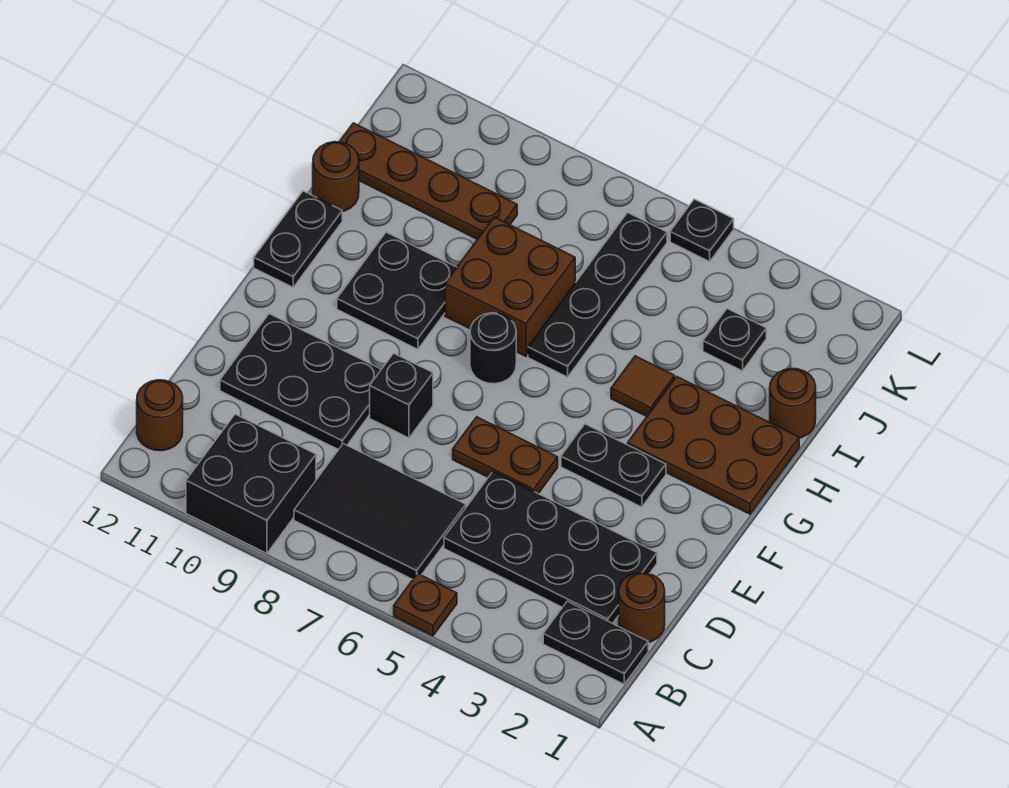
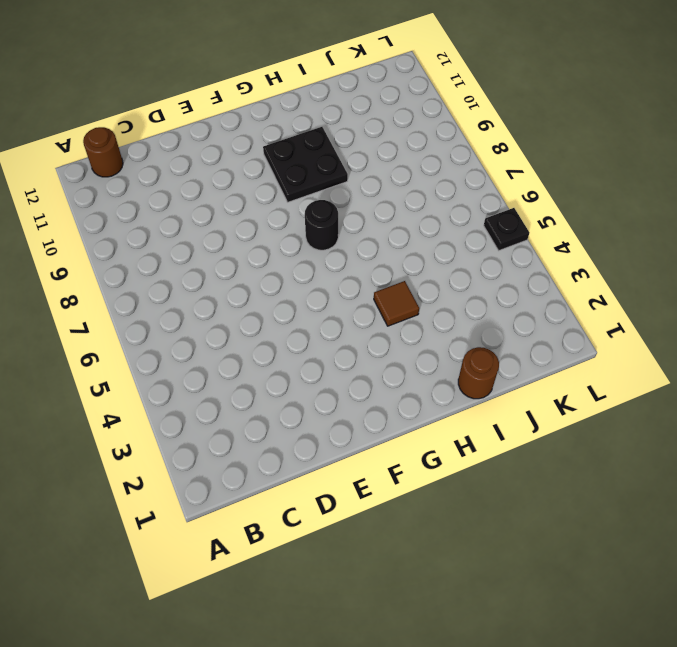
none -> brown plate A5 level 1
none -> black brick A9:B10 level 1
none -> black plate B1:B2 level 1

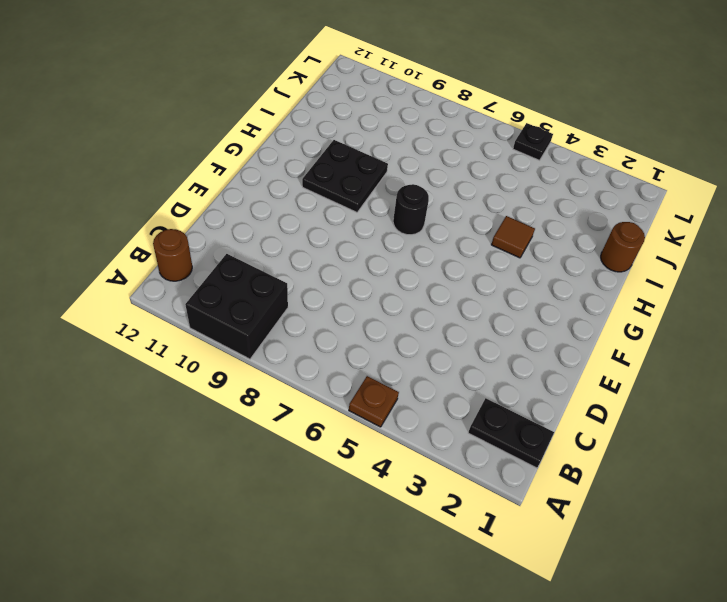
none -> black tile B6:C8 level 1
none -> brown round brick C1 level 1
none -> black plate C2:D5 level 1

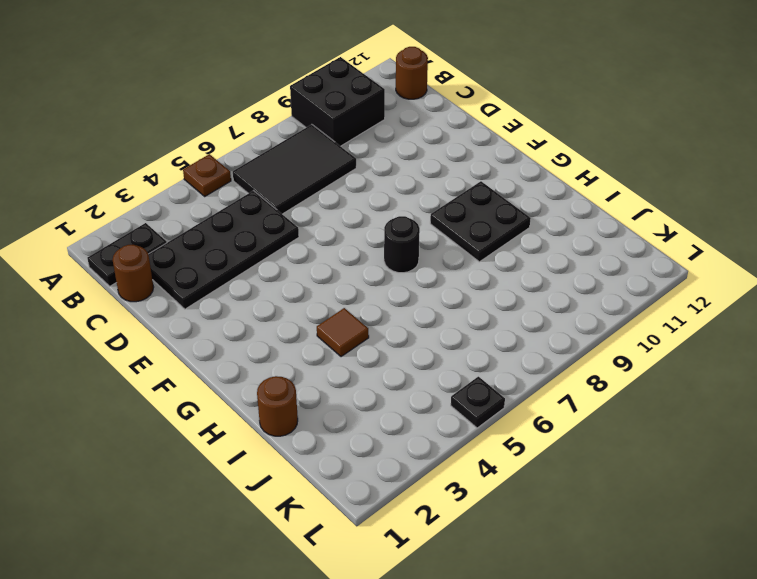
none -> black plate D9:E11 level 1
none -> brown plate E5:E6 level 1
none -> black brick E8 level 1

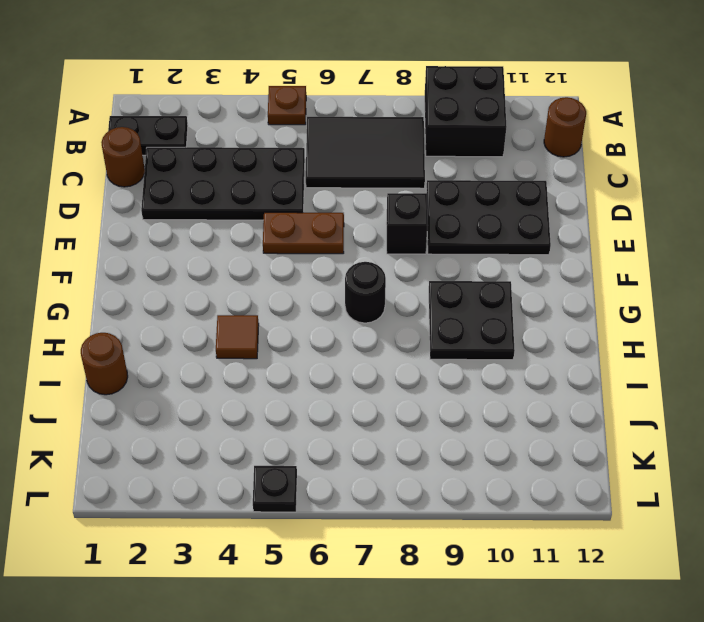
none -> black plate F3:F4 level 1
none -> brown plate G1:H3 level 1
none -> black plate G12:H12 level 1

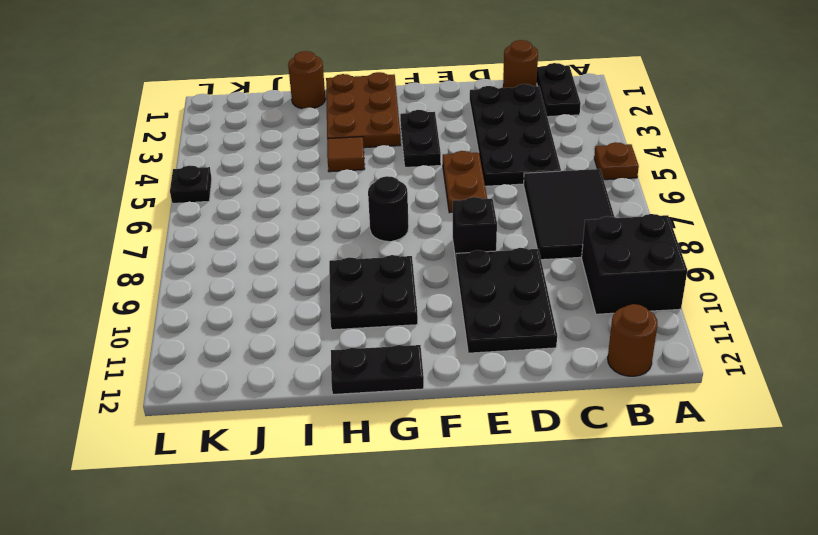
none -> black plate H6:K6 level 1
none -> brown brick H7:I8 level 1
none -> brown round brick I12 level 1

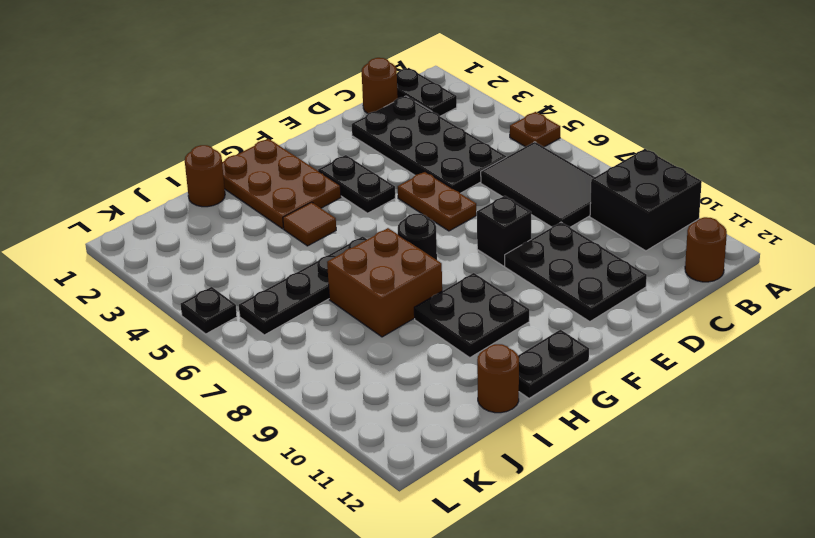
none -> black plate J3 level 1
none -> brown plate J9:J12 level 1

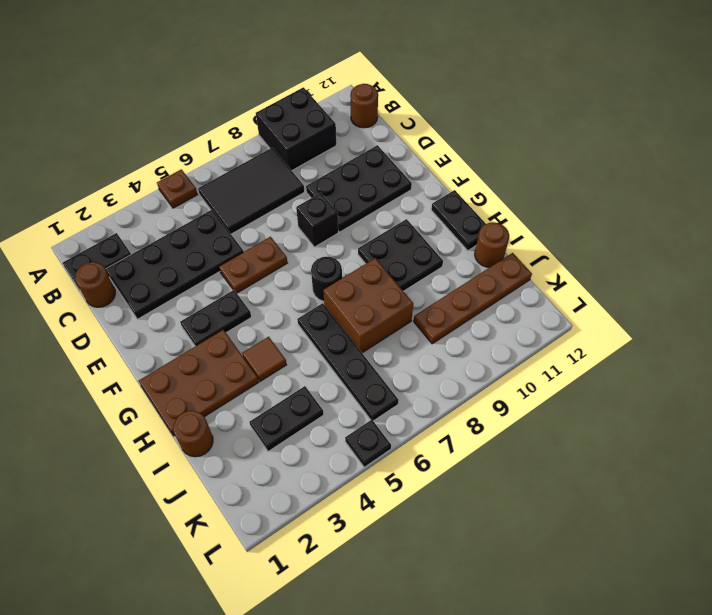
black plate J3:J4 level 1 -> black plate J3 level 1

